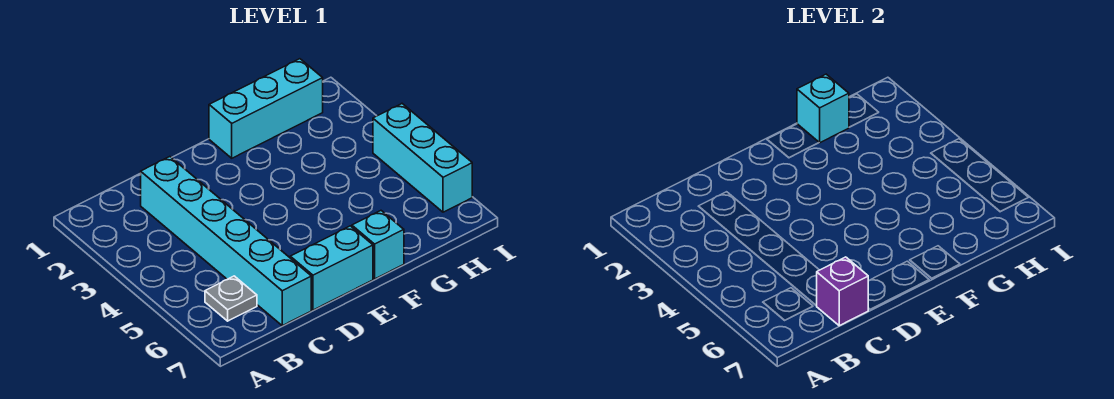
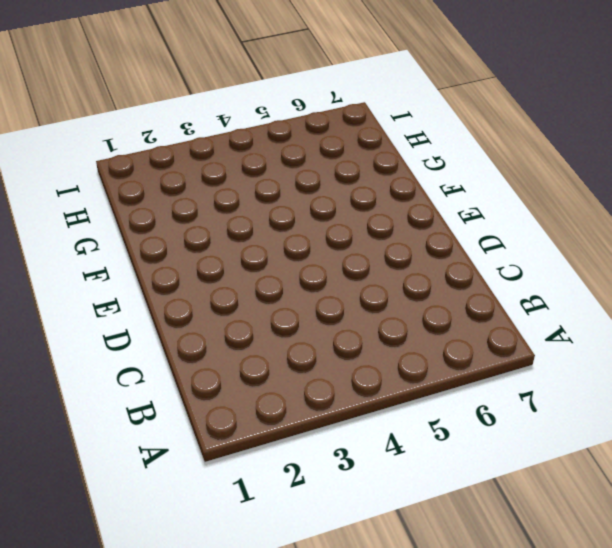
none -> grey plate B6 level 1
none -> cyan brick C2:C7 level 1

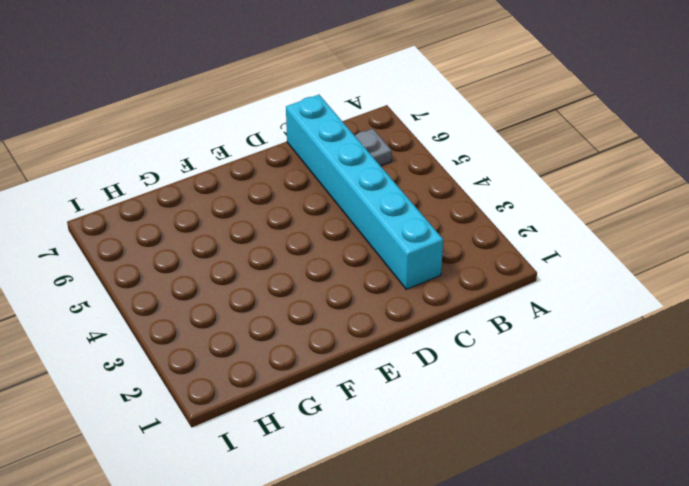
none -> cyan brick D7:E7 level 1
none -> cyan brick F1:H1 level 1

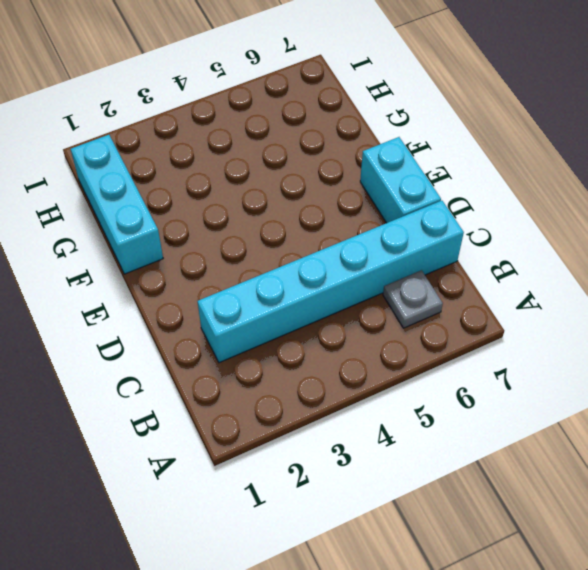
none -> cyan brick F7 level 1
none -> cyan brick I4:I6 level 1

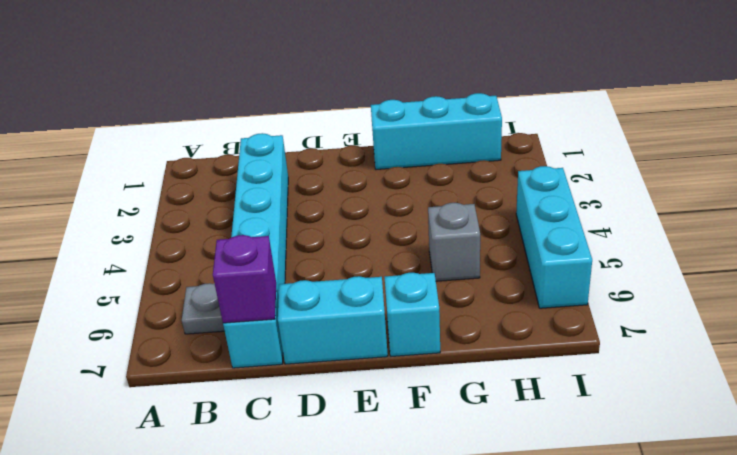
grey brick G5 level 1 -> none
none -> cyan brick G1 level 2

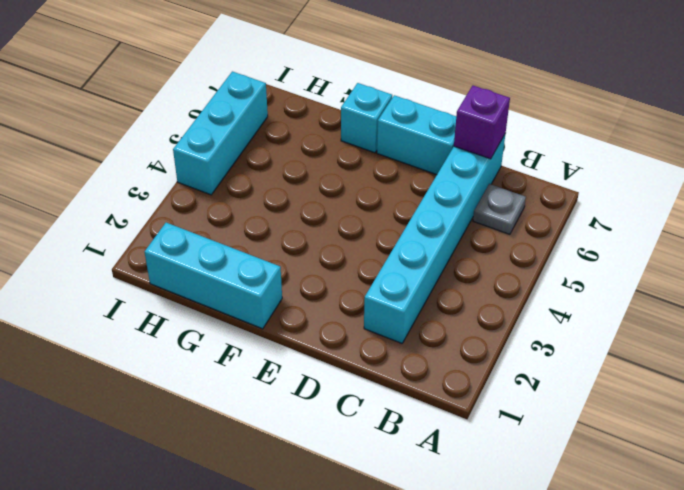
none -> cyan brick G1 level 2

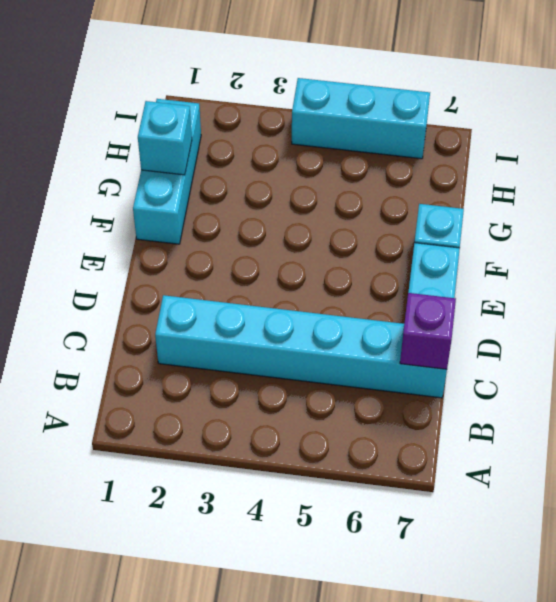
none -> grey plate B6 level 1

